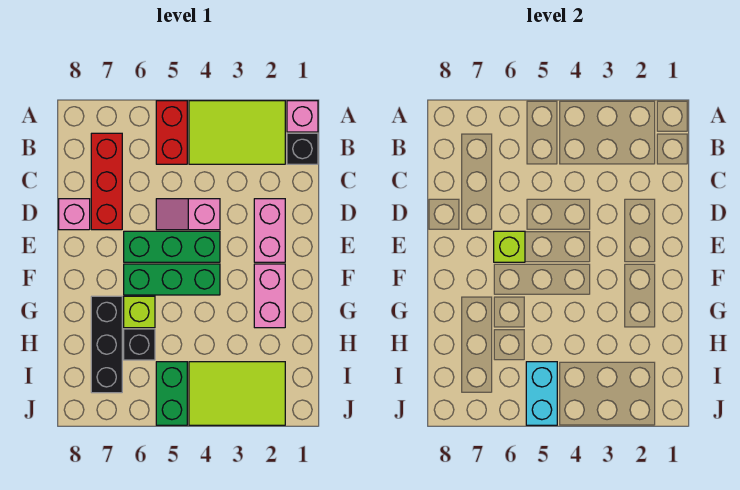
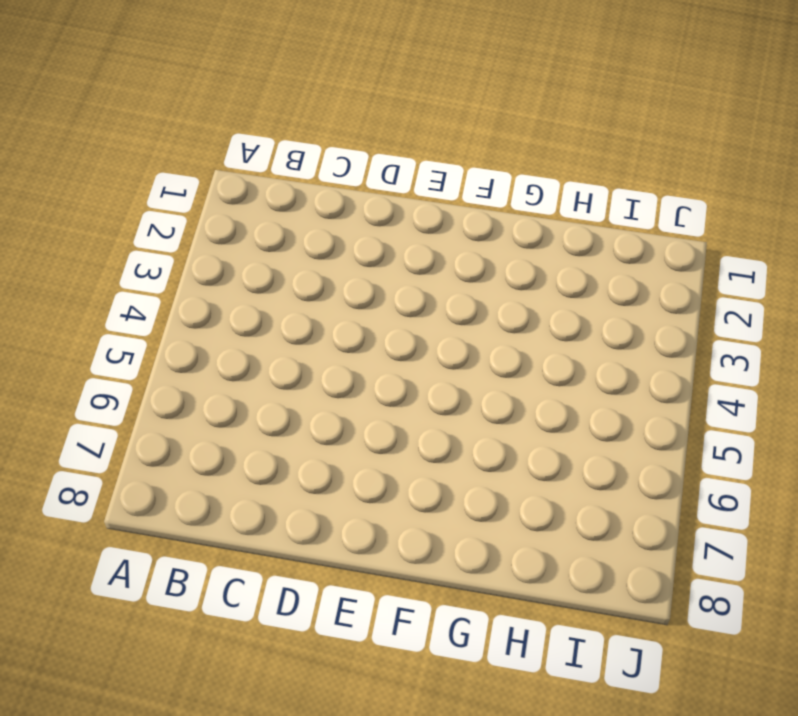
none -> pink brick A1 level 1
none -> lime tile A2:B4 level 1
none -> red brick A5:B5 level 1

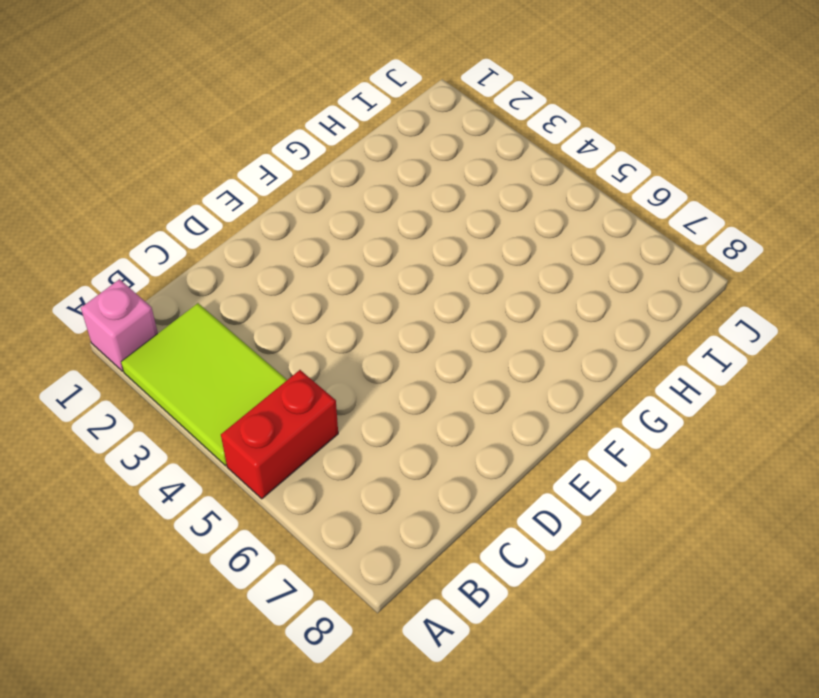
none -> black brick B1 level 1
none -> red brick B7:D7 level 1
none -> pink brick D2:E2 level 1

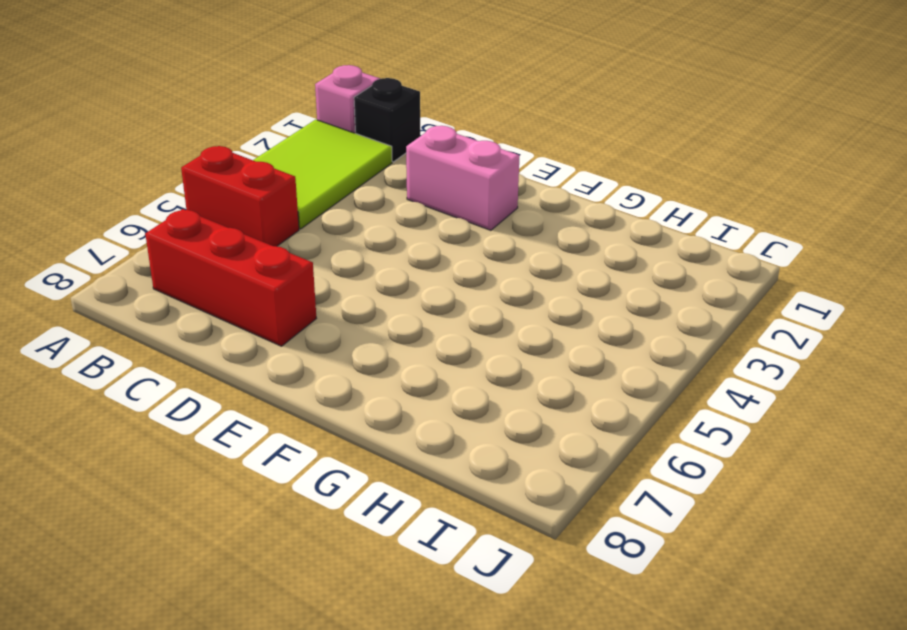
none -> pink slope D4:D5 level 1 top 4
none -> pink brick D8 level 1
none -> green brick E4:E6 level 1

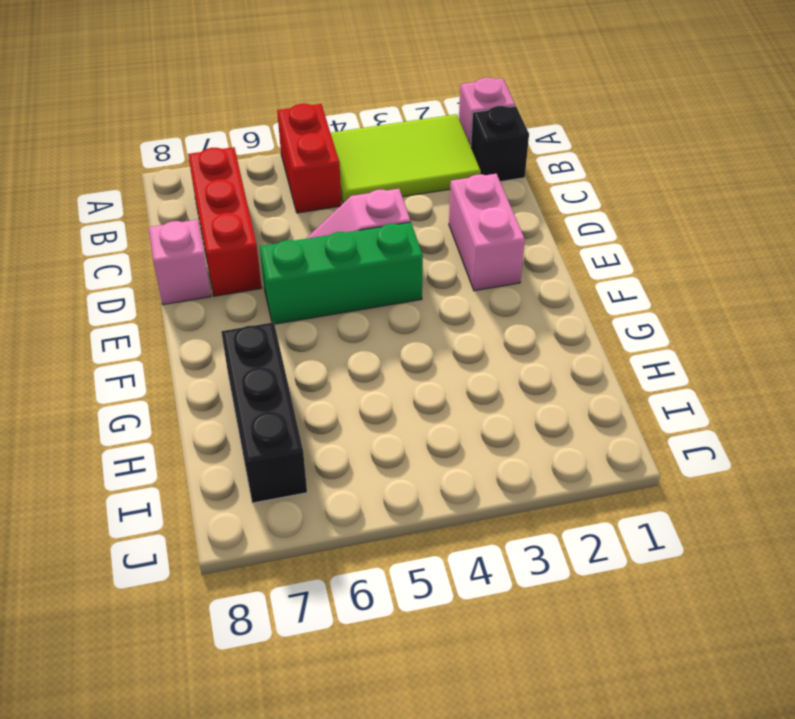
none -> pink brick F2:G2 level 1
none -> green brick F4:F6 level 1
none -> lime brick G6 level 1

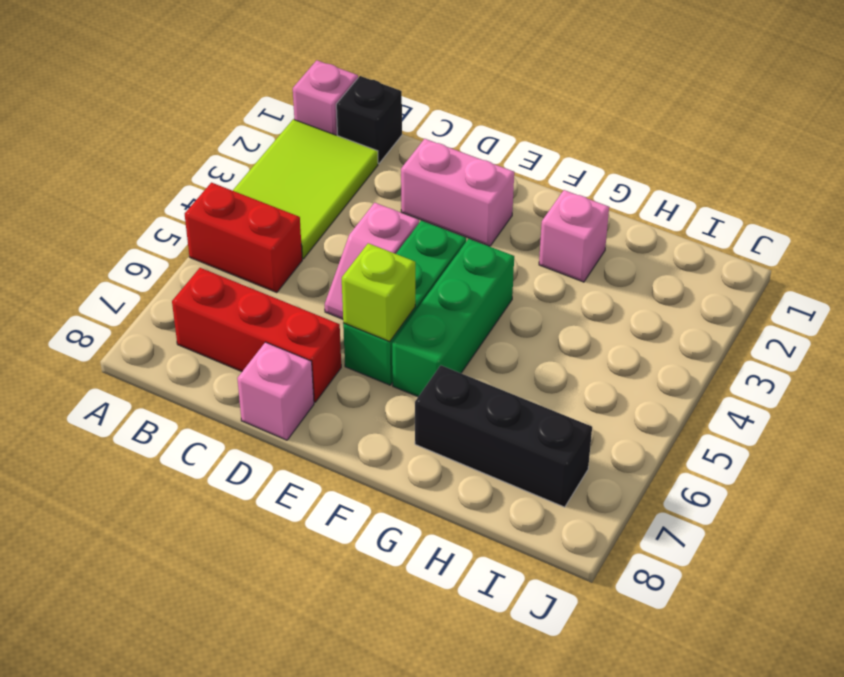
pink brick G2 level 1 -> pink brick F2:G2 level 1
none -> lime brick G6 level 1
none -> black brick H6 level 1
none -> lime tile I2:J4 level 1

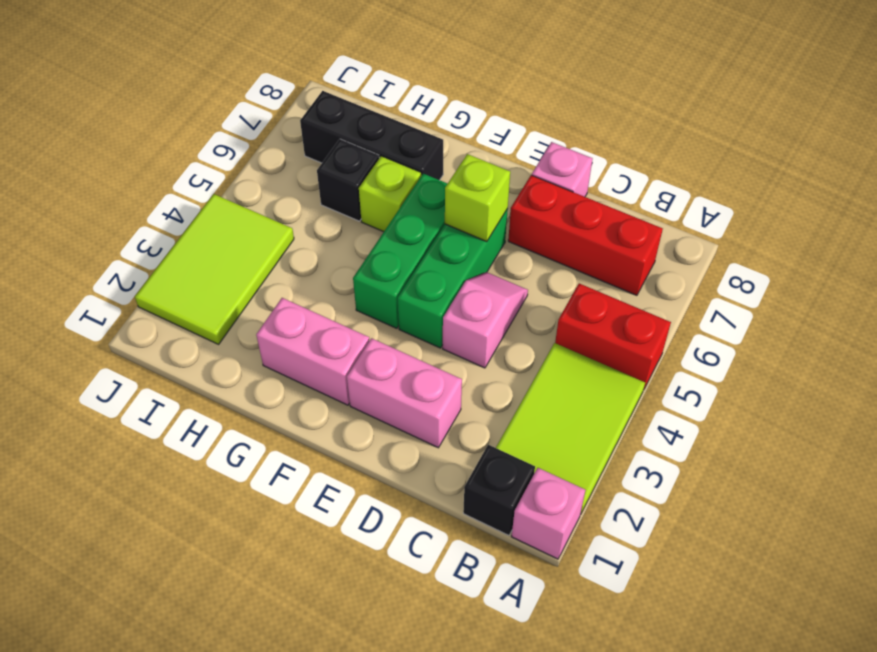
none -> green brick I5:J5 level 1
none -> cyan brick I5:J5 level 2

